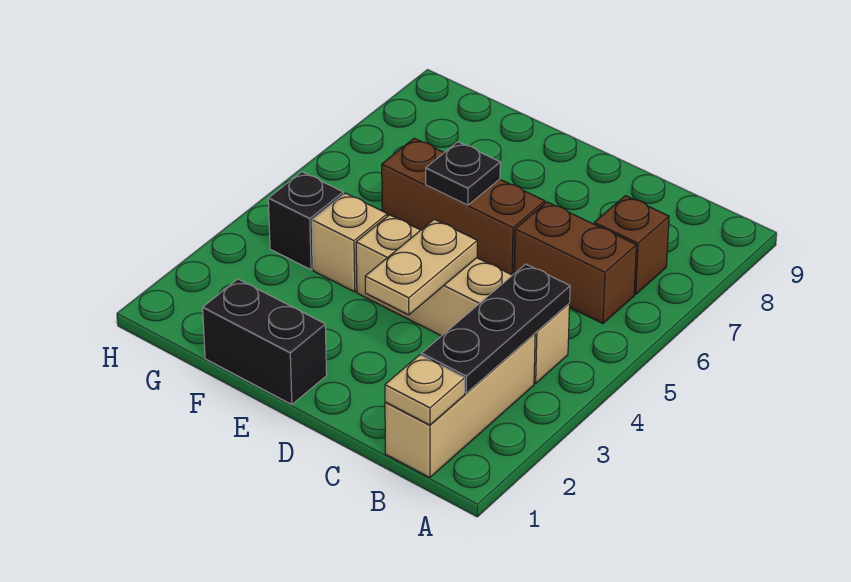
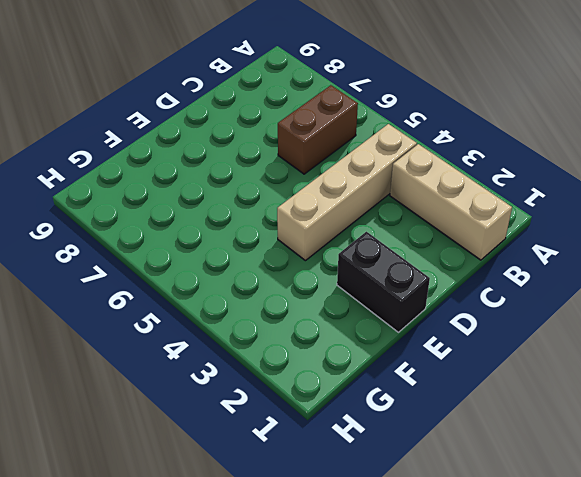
black brick E1:E2 level 1 -> black brick E1:F1 level 1
none -> brown brick B7 level 1
none -> brown brick D6:F6 level 1
none -> tan brick F4 level 1

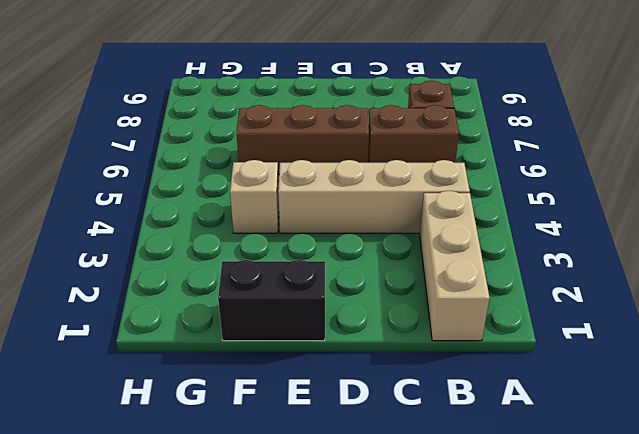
none -> black brick G4 level 1
none -> tan plate B1 level 2
none -> black plate B2:B4 level 2

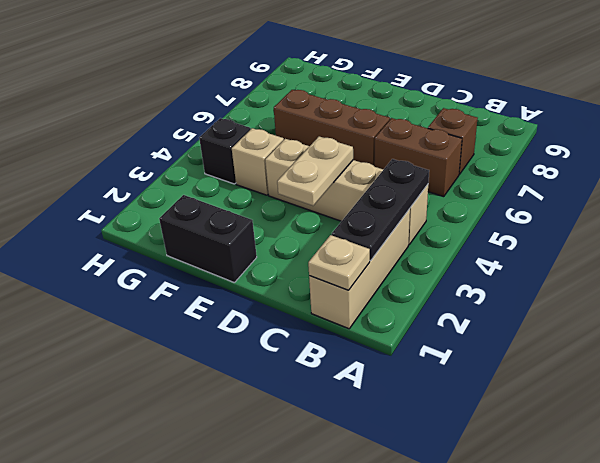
none -> black plate E6 level 2

